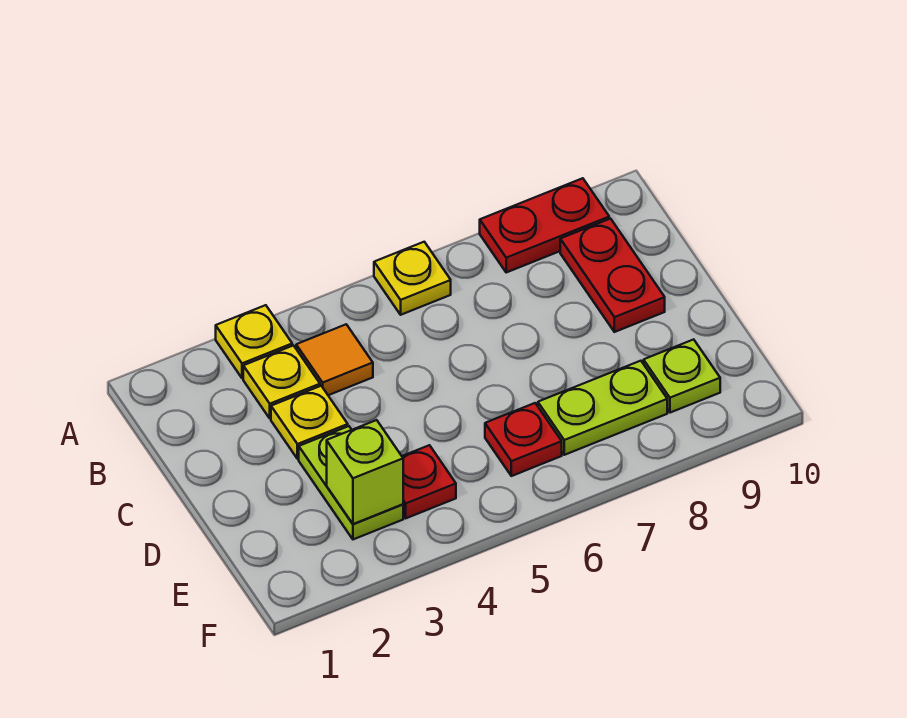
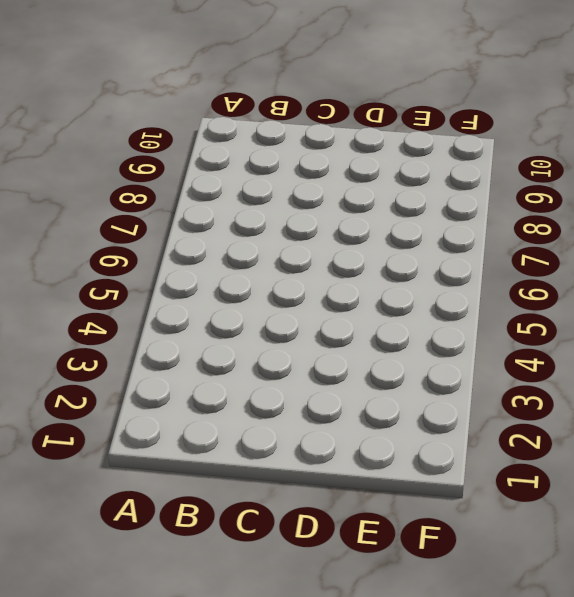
none -> yellow plate A3 level 1
none -> yellow plate A6 level 1
none -> red plate A8:A9 level 1

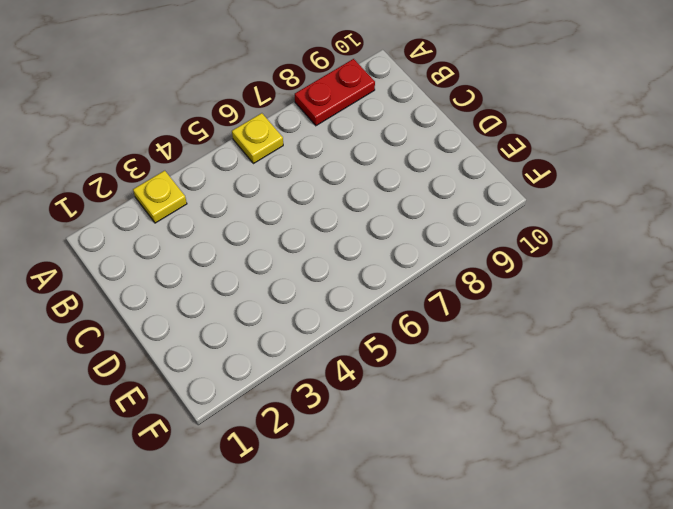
none -> yellow plate B3 level 1
none -> orange tile B4 level 1
none -> red plate B9:C9 level 1

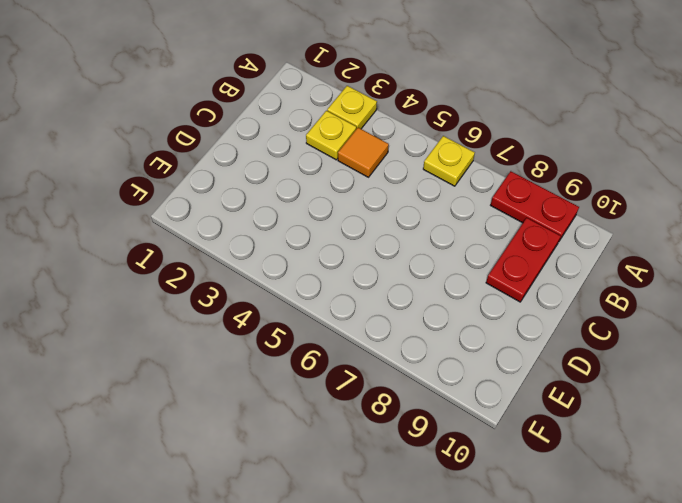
none -> yellow plate C3 level 1
none -> lime plate D3:E3 level 1
none -> red plate E4 level 1

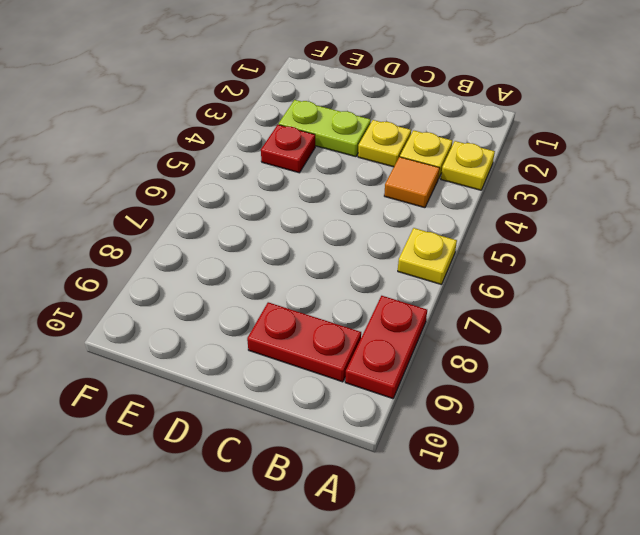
none -> red plate E6 level 1
none -> lime plate E7:E8 level 1
none -> lime plate E9 level 1

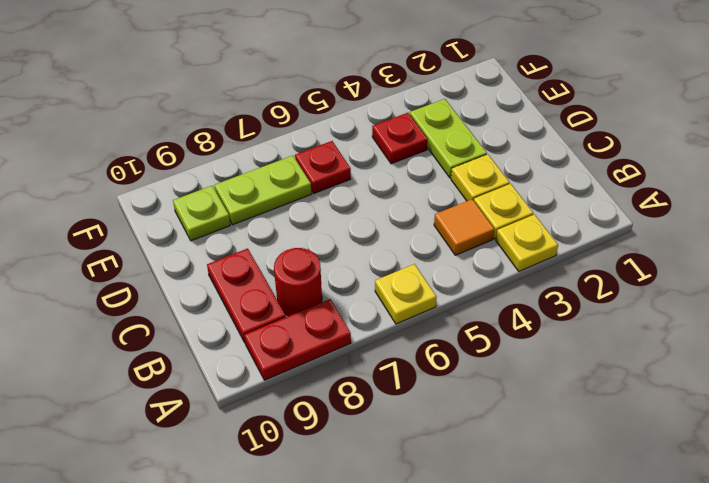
red round brick B8 level 1 -> none
none -> lime brick E3 level 2

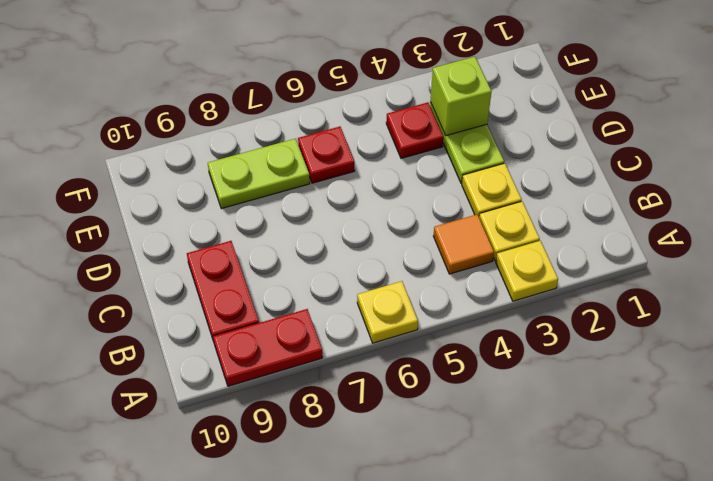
none -> lime plate E9 level 1

